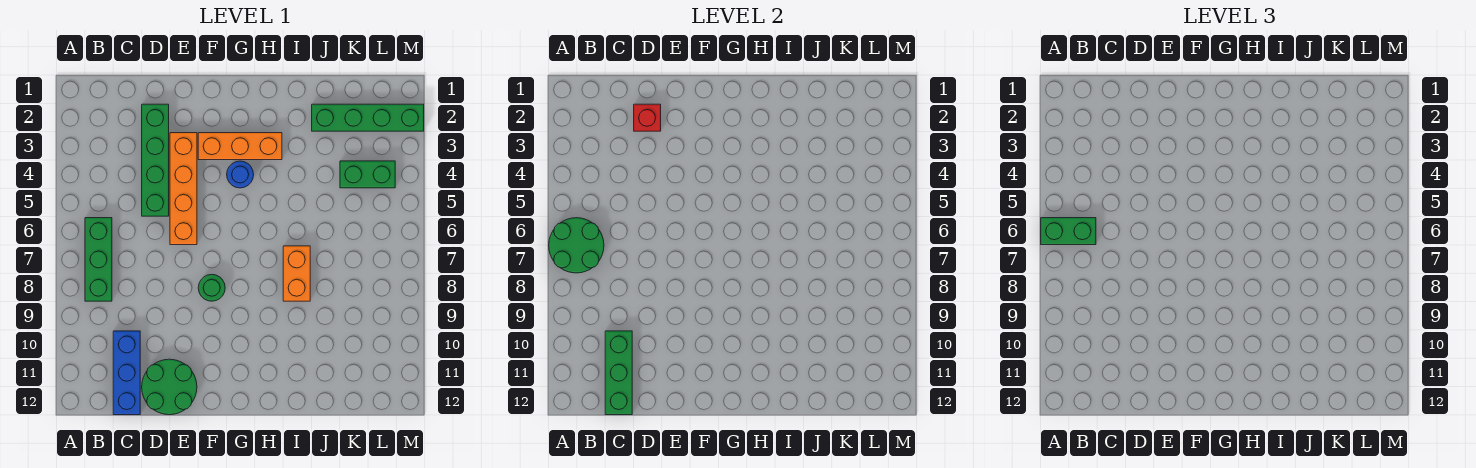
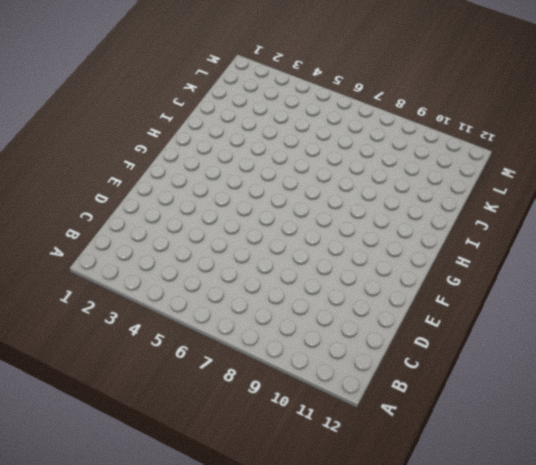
none -> green brick B6:B8 level 1
none -> blue brick C10:C12 level 1
none -> green brick D2:D5 level 1

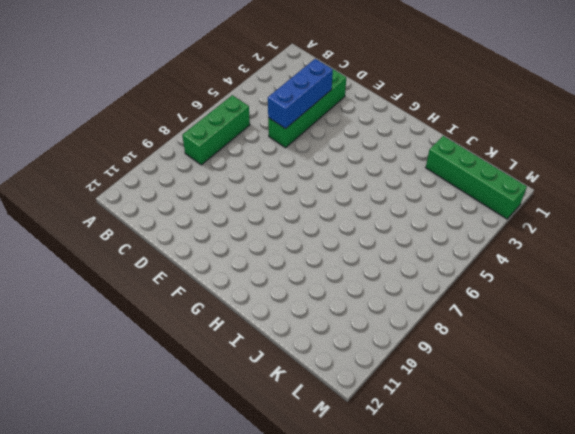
blue brick D3:D5 level 2 -> blue brick C10:C12 level 1
none -> green round brick D11:E12 level 1
none -> orange brick E3:E6 level 1
none -> orange brick F3:H3 level 1

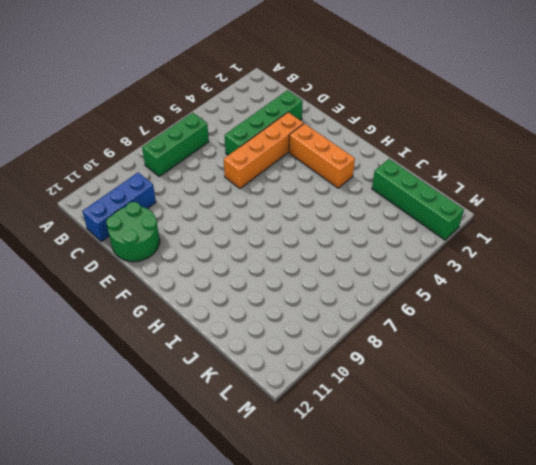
none -> green round brick F8 level 1
none -> blue round brick G4 level 1
none -> orange brick I7:I8 level 1

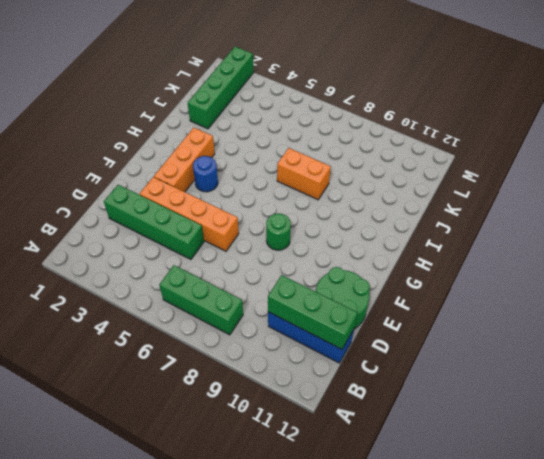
none -> green brick K4:L4 level 1
none -> green round brick A6:B7 level 2
none -> red brick D2 level 2

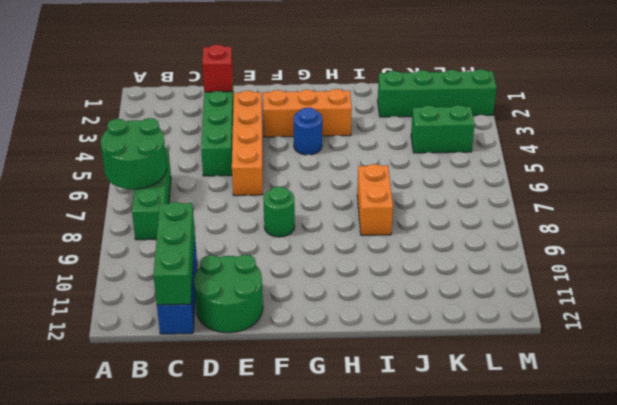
none -> green brick A6:B6 level 3

